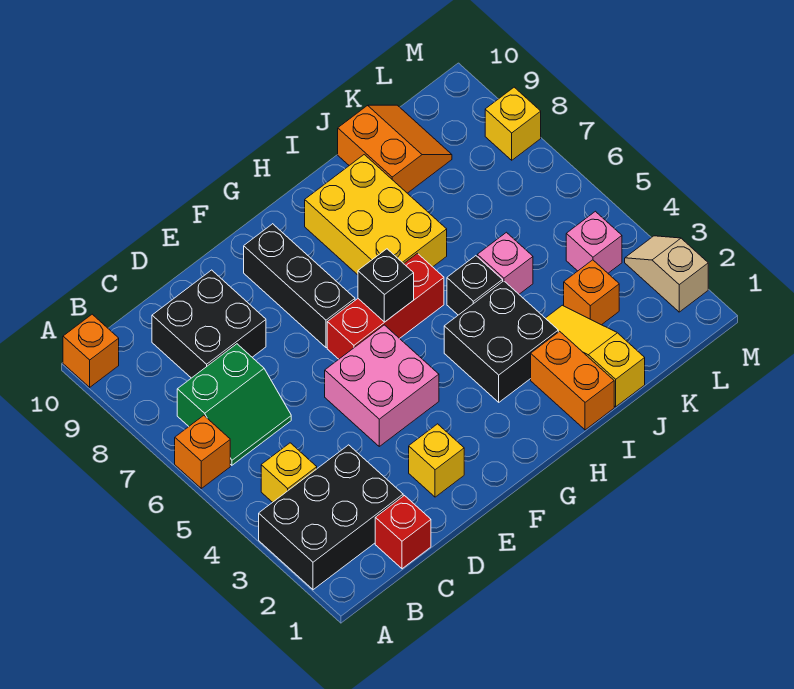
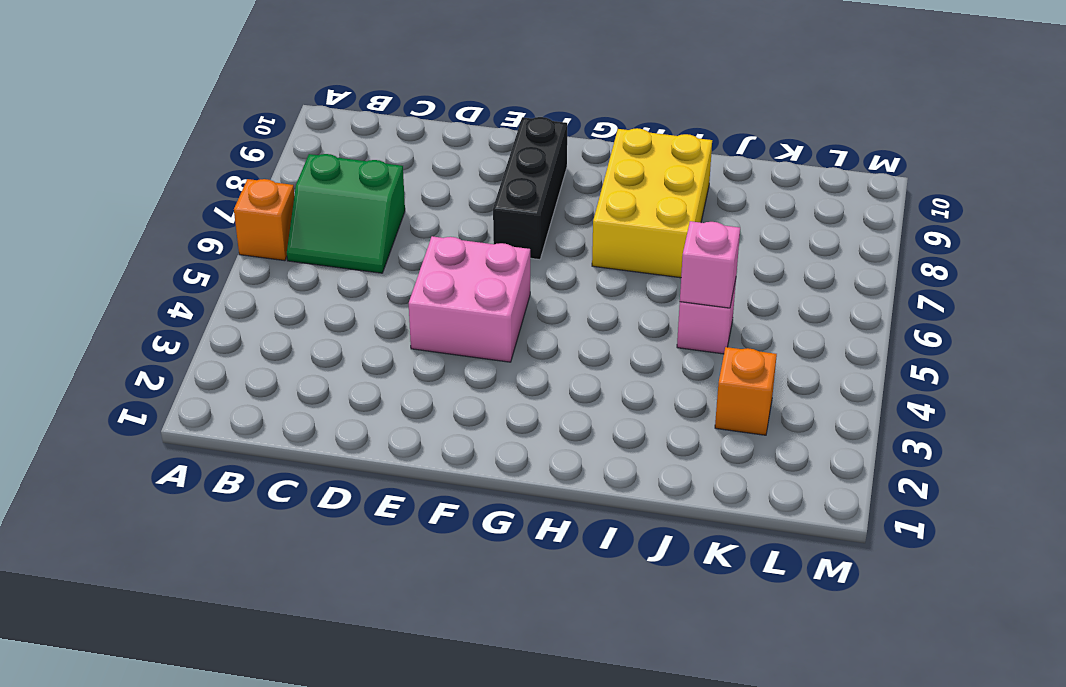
pink brick J5 level 2 -> pink brick L4 level 1
none -> black brick A2:C3 level 1
none -> orange brick A10 level 1
none -> yellow brick B4 level 1

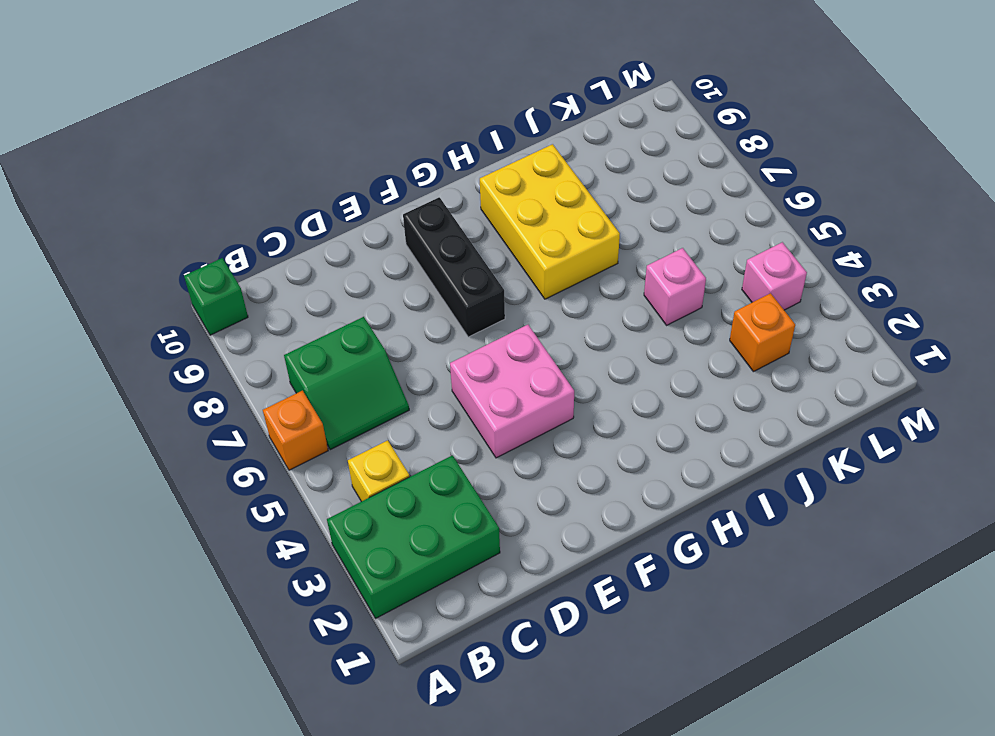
green brick A2:C3 level 1 -> black brick A2:C3 level 1
green brick A10 level 1 -> orange brick A10 level 1
none -> red brick C1 level 1
none -> black brick C8:D9 level 1
none -> yellow brick E2 level 1

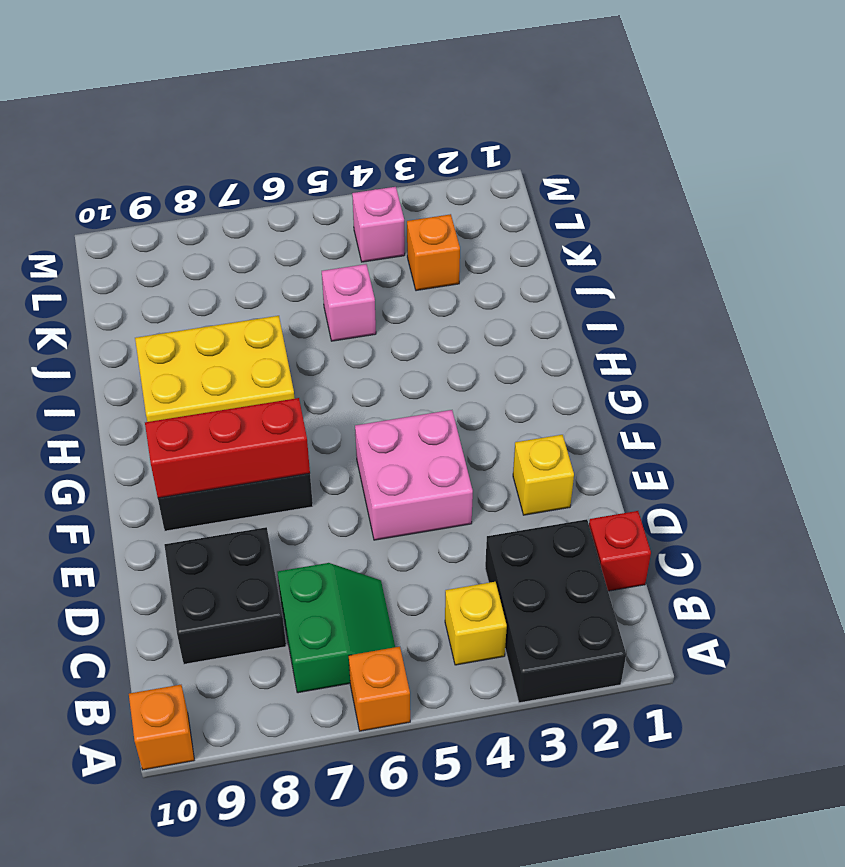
red brick F7:F9 level 2 -> red brick F6:H6 level 1
none -> black brick H3:I4 level 1
none -> orange brick I1:I2 level 1
none -> black brick I5 level 1

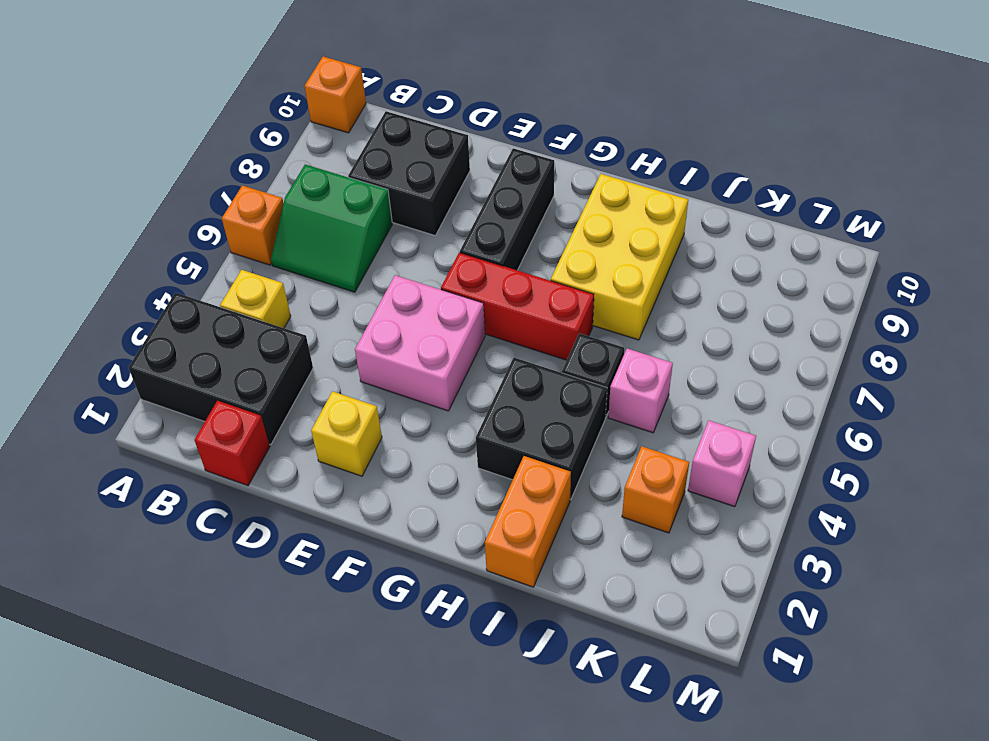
none -> yellow slope J1:J3 level 1 top 1
none -> orange slope J9:K10 level 1 top J
none -> tan slope M2:M3 level 1 top 2

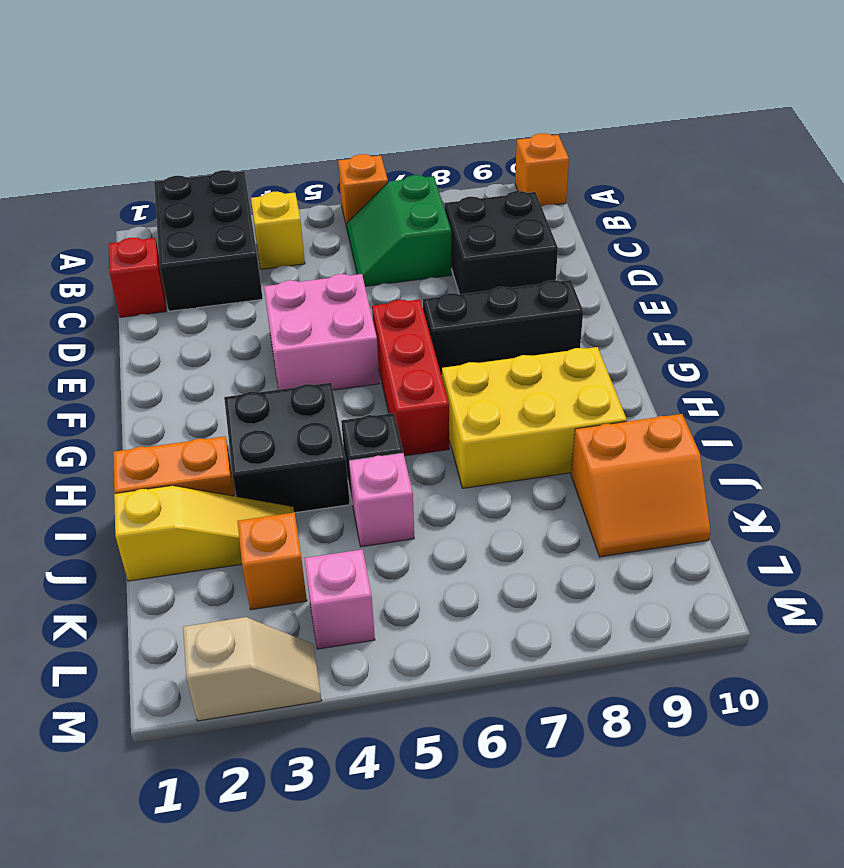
none -> yellow brick E2 level 1
none -> yellow brick M8 level 1
none -> black brick G6 level 2

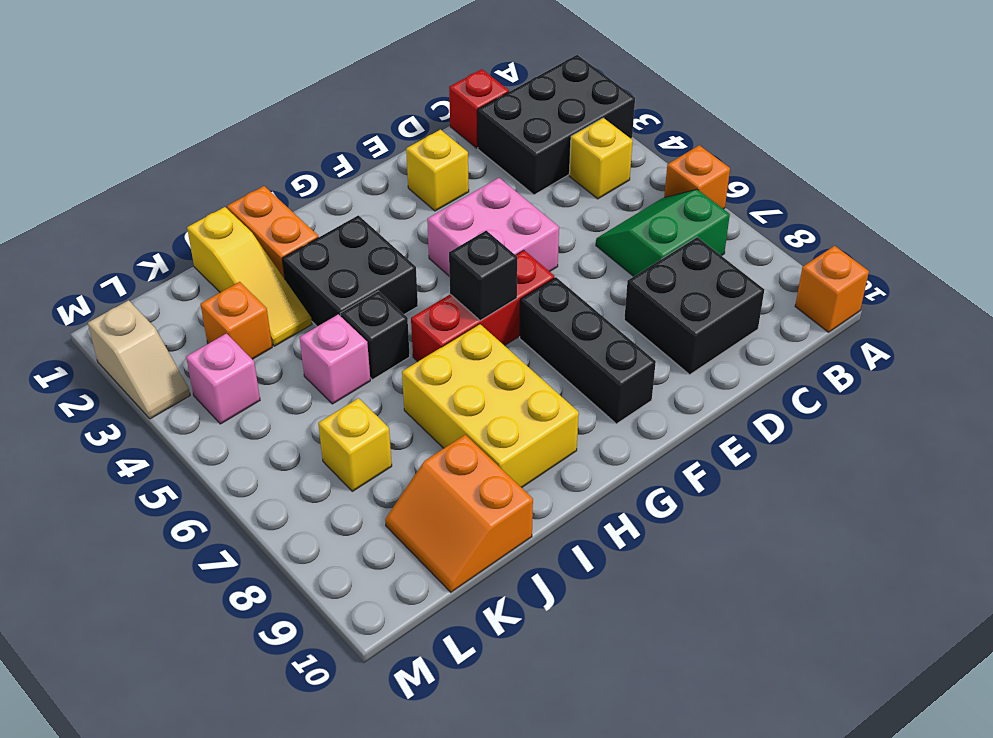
yellow brick K7 level 1 -> yellow brick M8 level 1

